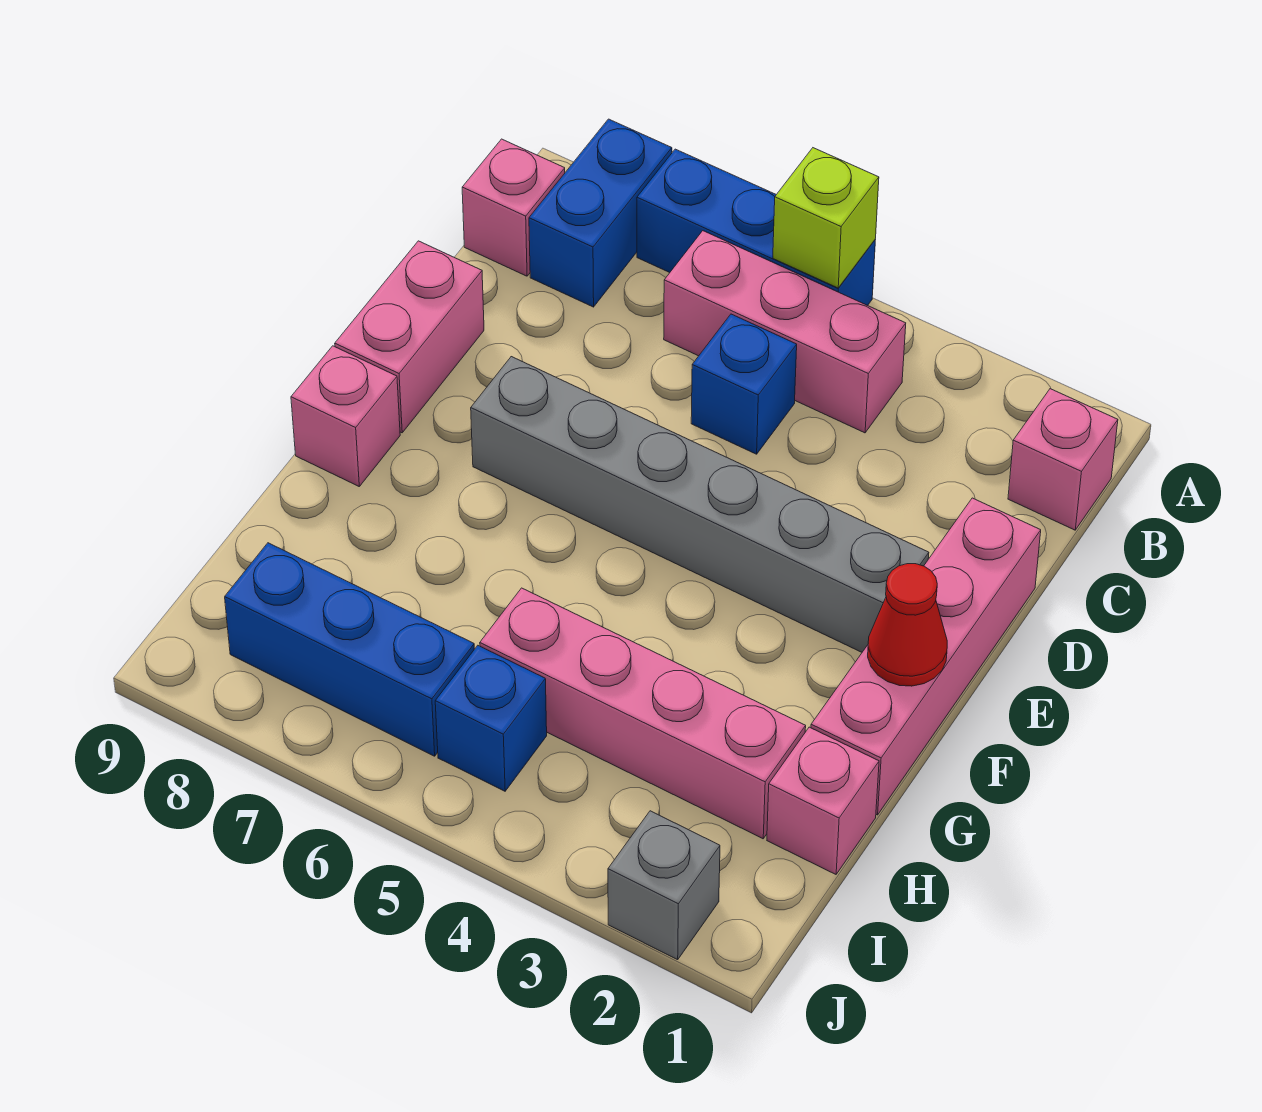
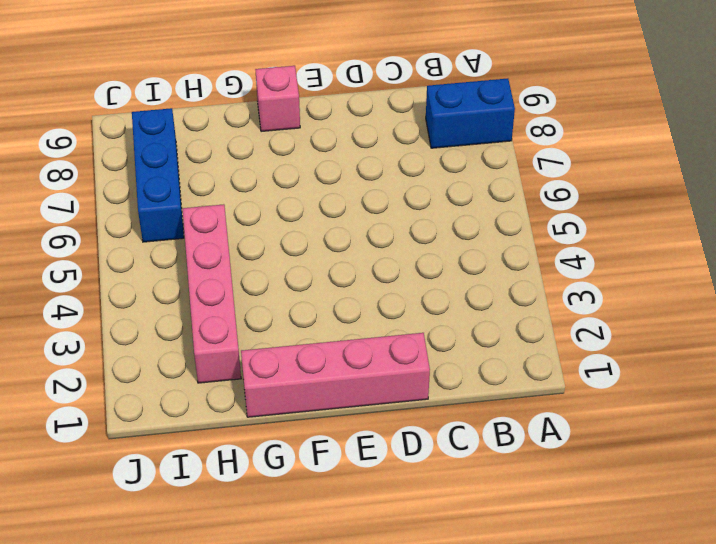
none -> blue brick A5:A7 level 1
none -> pink brick B1 level 1
none -> pink brick B4:B6 level 1

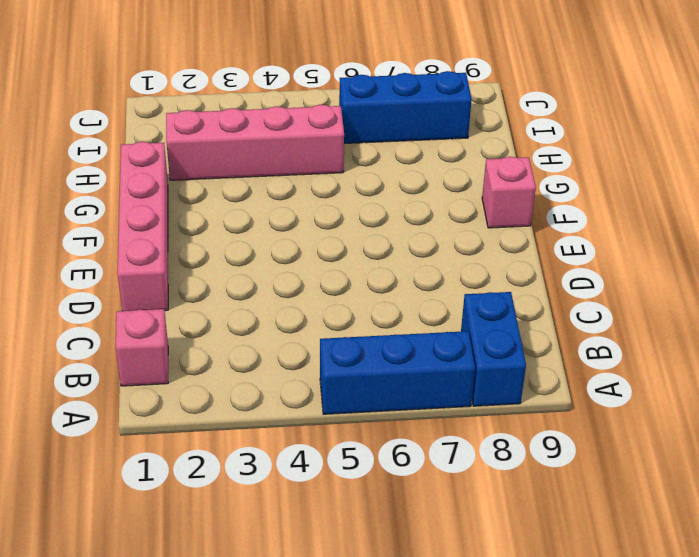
none -> pink brick B4:B6 level 1
none -> pink brick B9 level 1
none -> blue brick C5 level 1

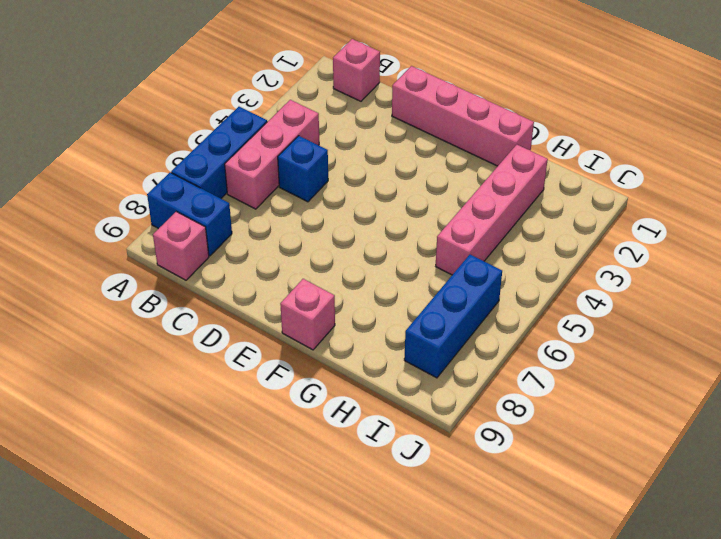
none -> pink brick D9:E9 level 1
none -> grey brick E2:E7 level 1
none -> pink brick H1 level 1

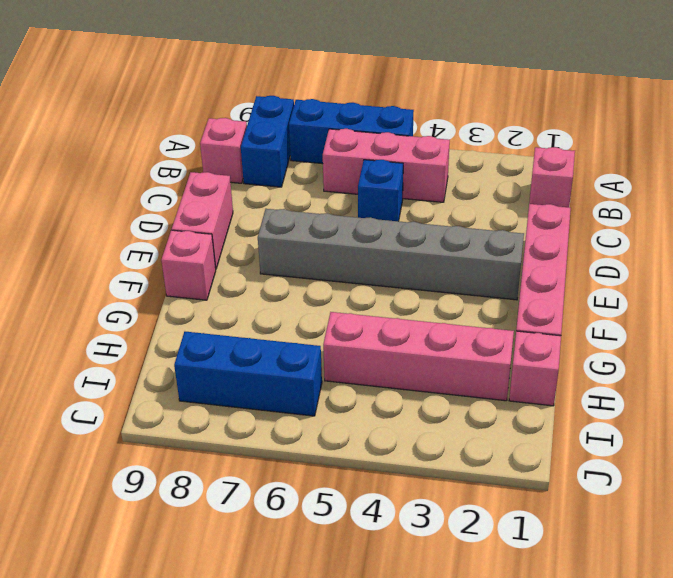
none -> blue brick I5 level 1
none -> grey brick J2 level 1
none -> lime brick A5 level 2

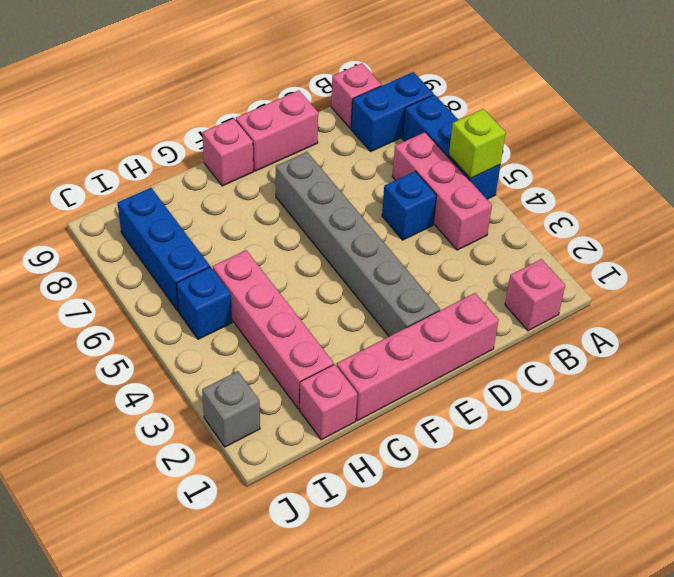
none -> red cone F1 level 2

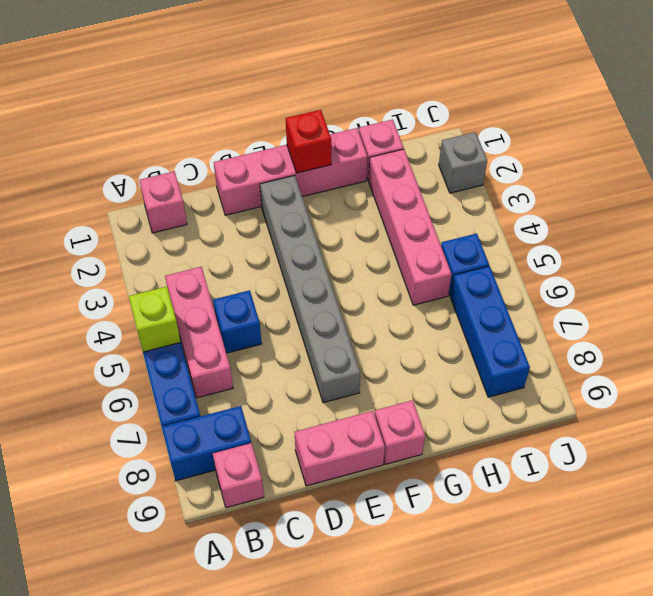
red brick F1 level 2 -> red cone F1 level 2

